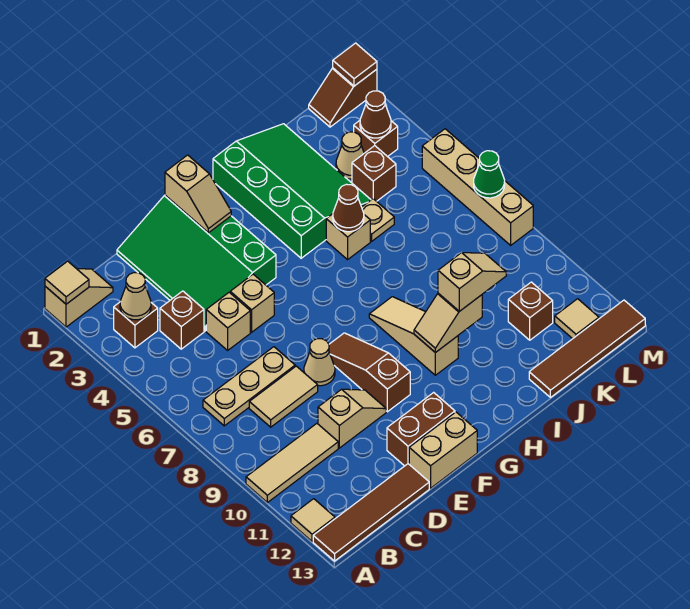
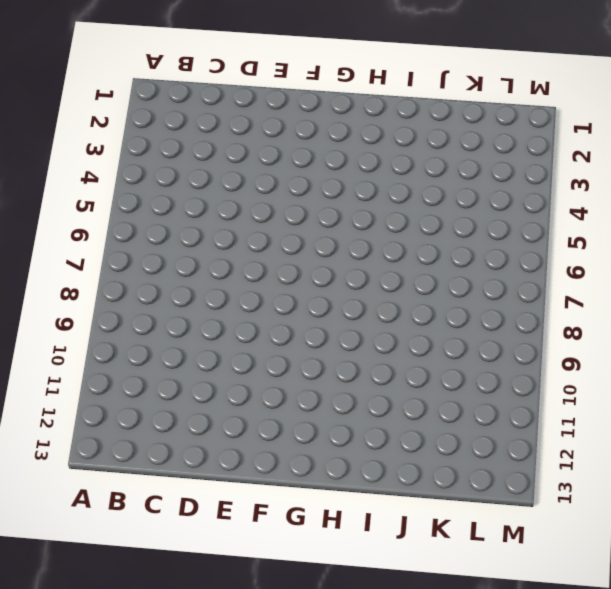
none -> tan slope A1:B1 level 1 top A
none -> tan tile A10:C10 level 1
none -> tan tile A12 level 1
none -> brown tile A13:D13 level 1

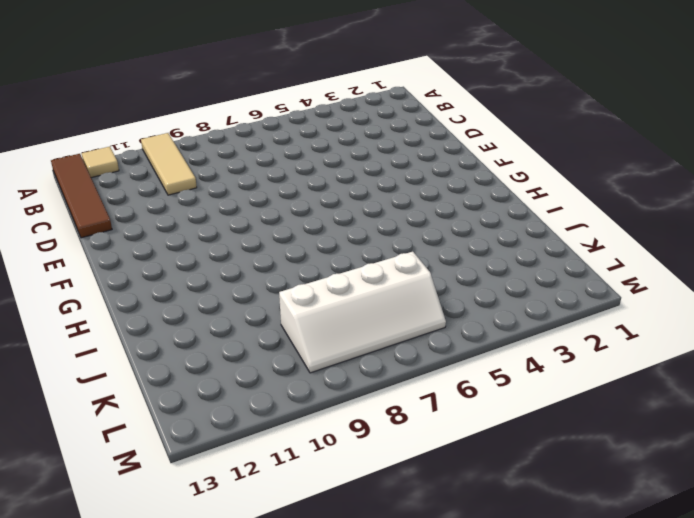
white slope K6:L9 level 1 top K -> none
none -> tan slope A1:B1 level 1 top A
none -> brown brick B3 level 1
none -> tan plate B7:D7 level 1
none -> brown brick C4 level 1

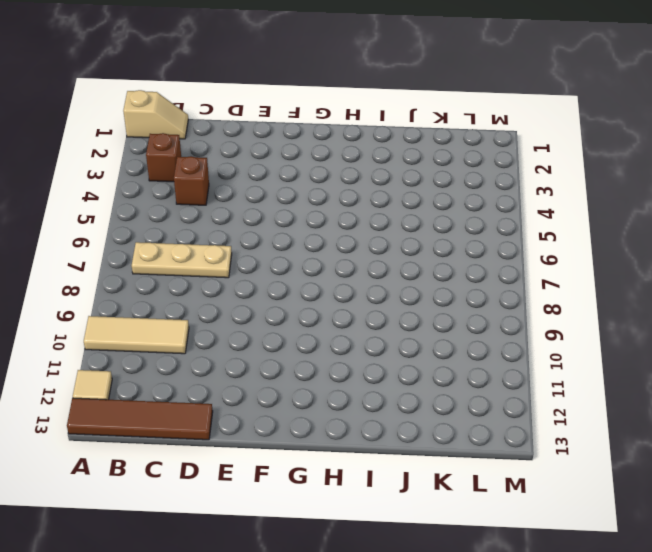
none -> tan tile C8:D8 level 1
none -> green slope D1:F4 level 1 top F
none -> tan brick D5 level 1
none -> tan slope D10:E10 level 1 top D

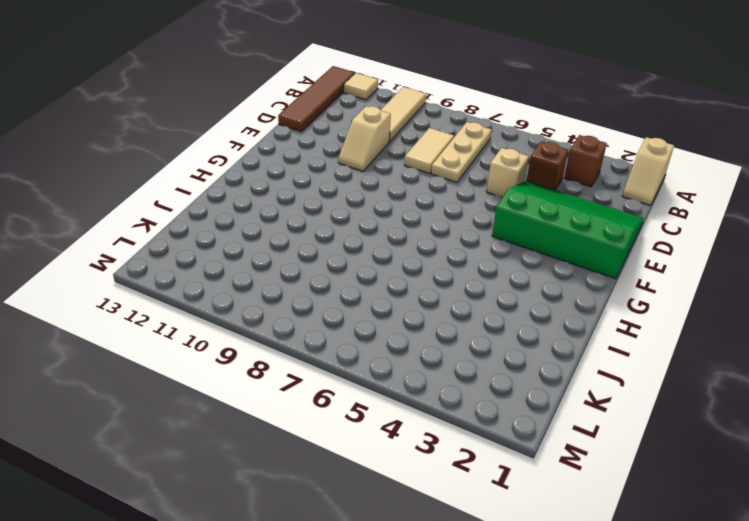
none -> tan brick E5 level 1
none -> tan cone E8 level 1
none -> brown brick E12:F12 level 1
none -> tan brick E13:F13 level 1

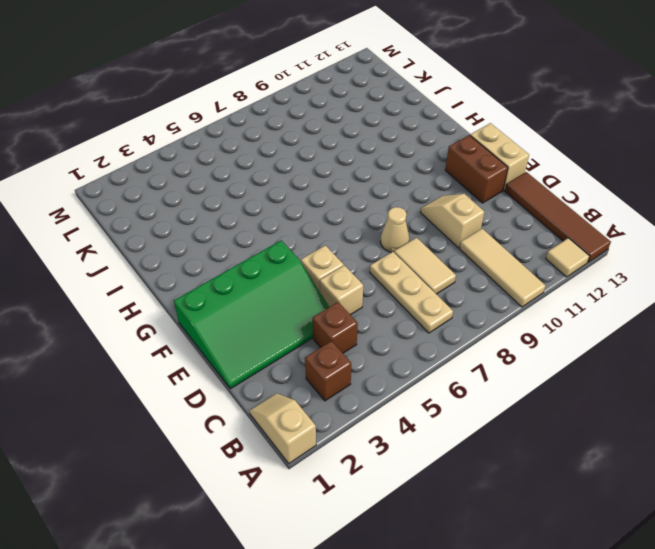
none -> brown slope F8:F10 level 1 top 10
none -> green slope H1:J4 level 1 top H
none -> tan slope H8:H10 level 1 top 10
none -> tan brick I5 level 1

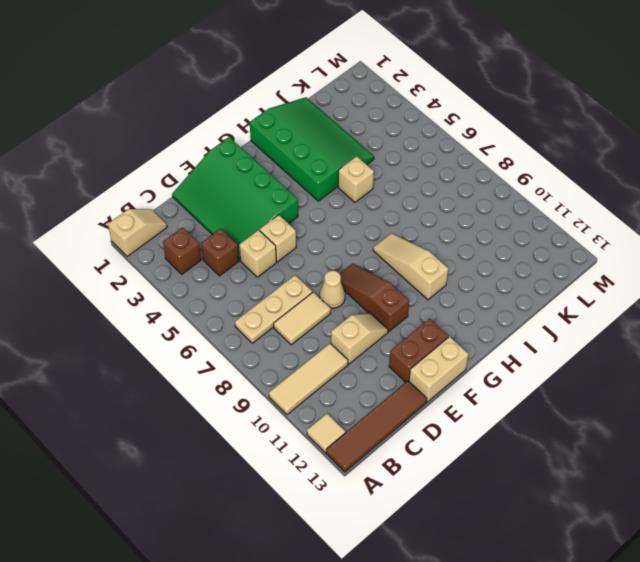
none -> tan plate J5 level 1
none -> brown tile J13:M13 level 1
none -> tan cone K3 level 1
none -> brown brick K4 level 1

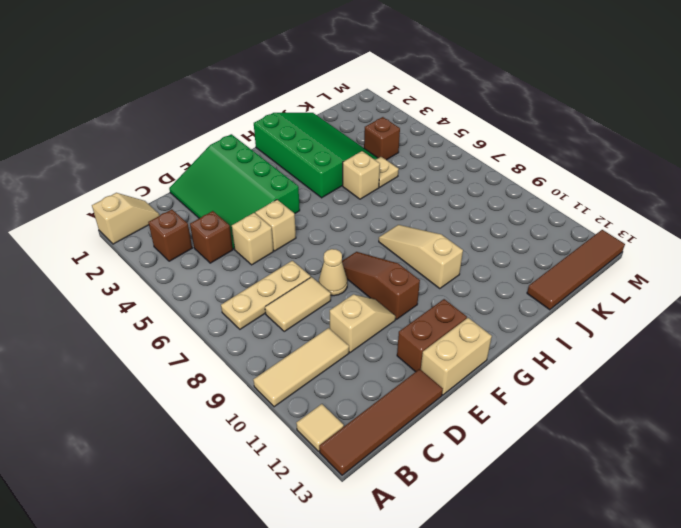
none -> tan cone K3 level 1
none -> brown brick K11 level 1
none -> brown slope L1:M1 level 1 top M
none -> brown brick L3 level 1

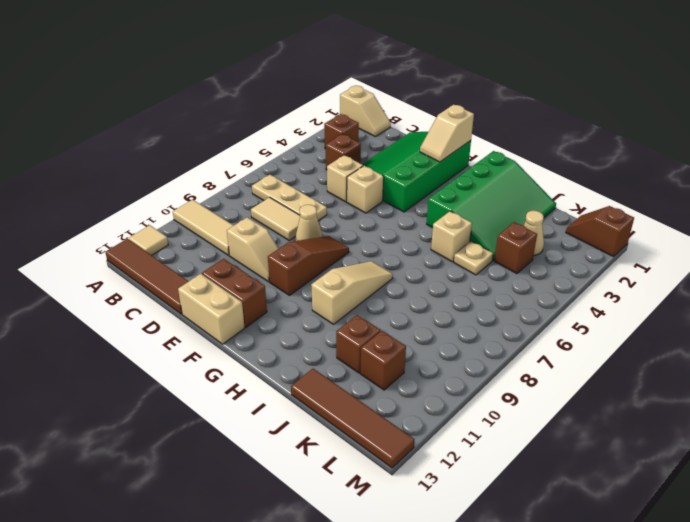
brown brick J11 level 1 -> brown brick L3 level 1
none -> tan tile L12 level 1
none -> tan brick M5:M8 level 1
none -> tan tile A1 level 2
none -> tan cone B3 level 2

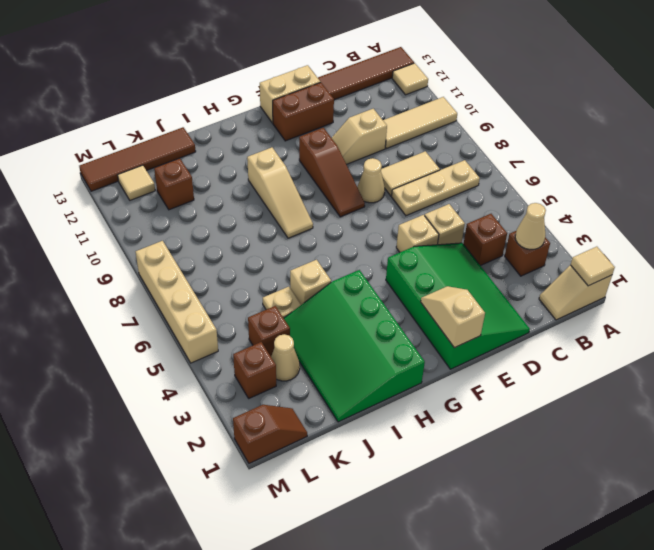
none -> tan slope H10:I10 level 2 top I
none -> brown cone I5 level 2
none -> brown cone L3 level 2
none -> brown tile M1 level 2

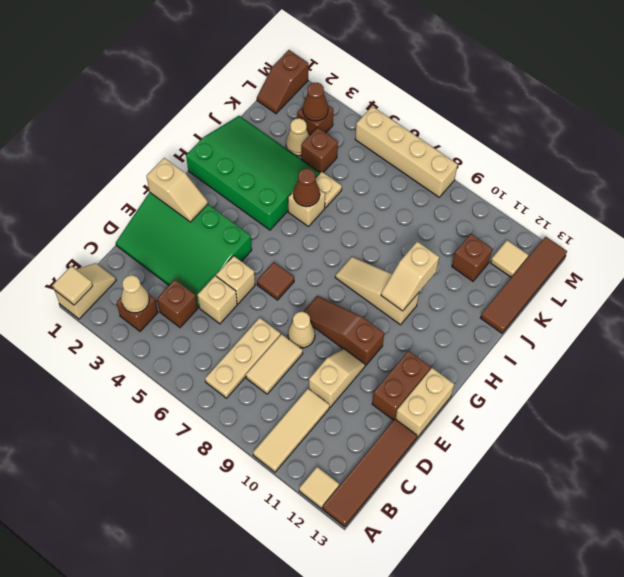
brown tile F6 level 1 -> brown tile M1 level 2
none -> green cone M7 level 2
none -> tan slope I10:J10 level 3 top I

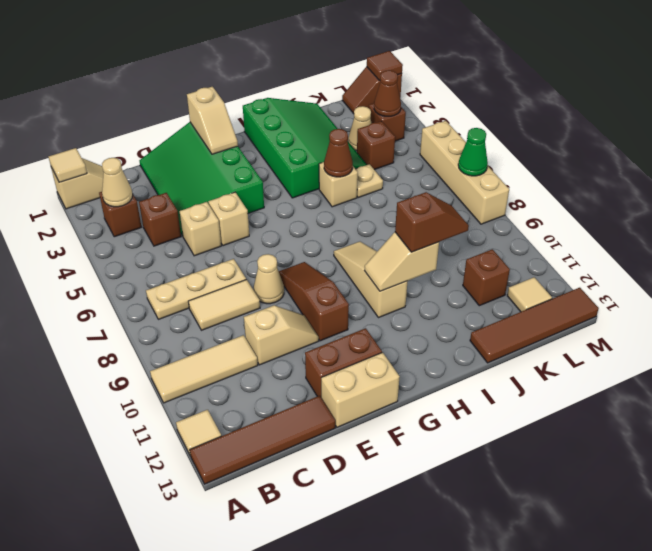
brown slope I10:J10 level 3 top I -> tan slope I10:J10 level 3 top I

